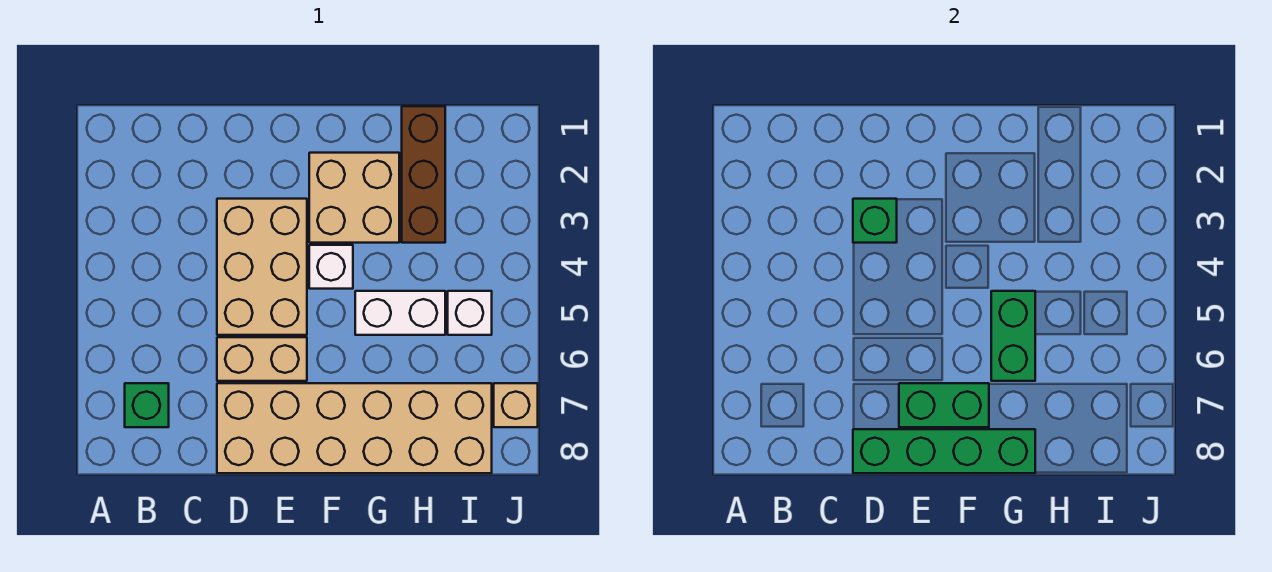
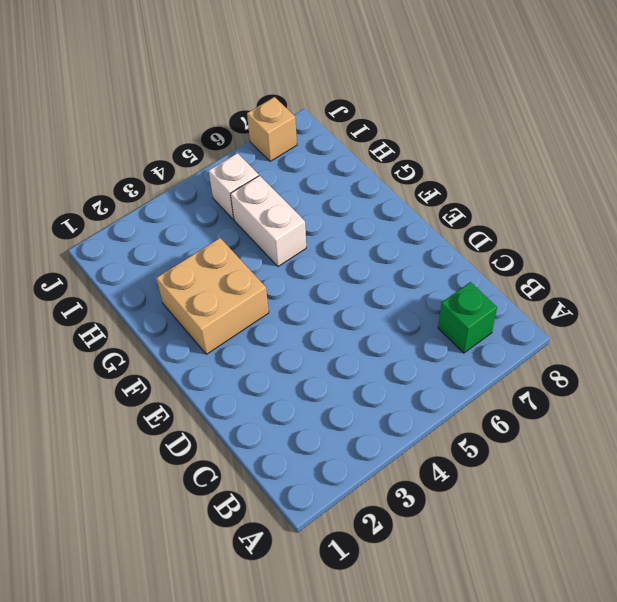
none -> tan brick D3:E5 level 1
none -> tan brick D6:E6 level 1
none -> tan brick D7:I8 level 1

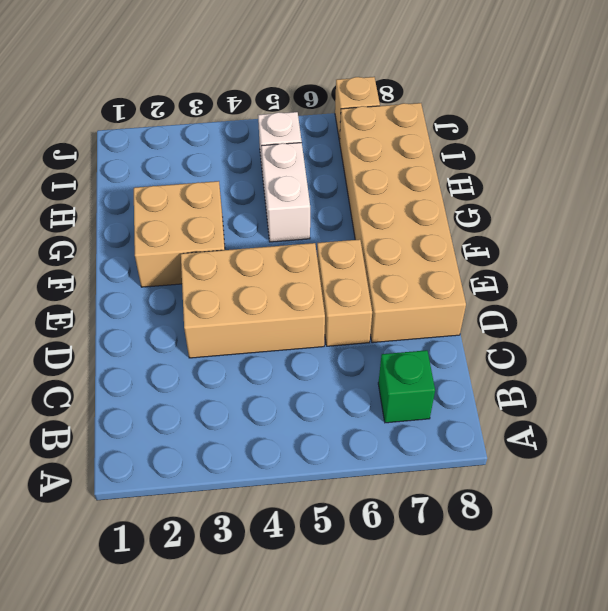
none -> white brick F4 level 1
none -> brown brick H1:H3 level 1
none -> green brick D3 level 2

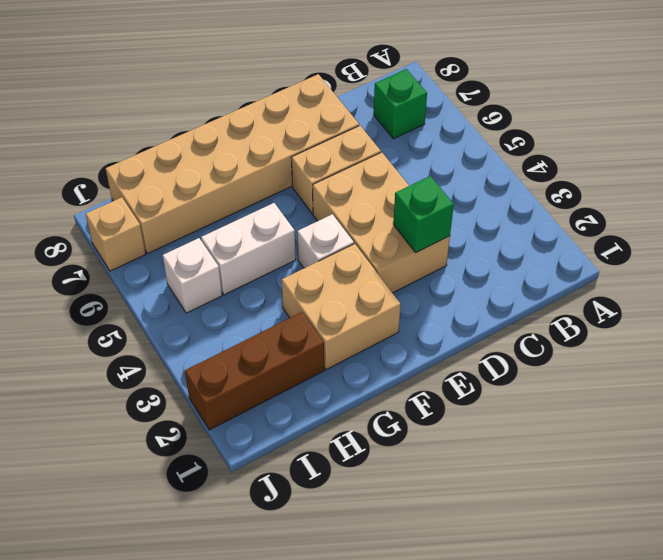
brown brick H2:J2 level 1 -> brown brick H1:H3 level 1
none -> green brick D8:G8 level 2
none -> green brick E7:F7 level 2
none -> green brick G5:G6 level 2

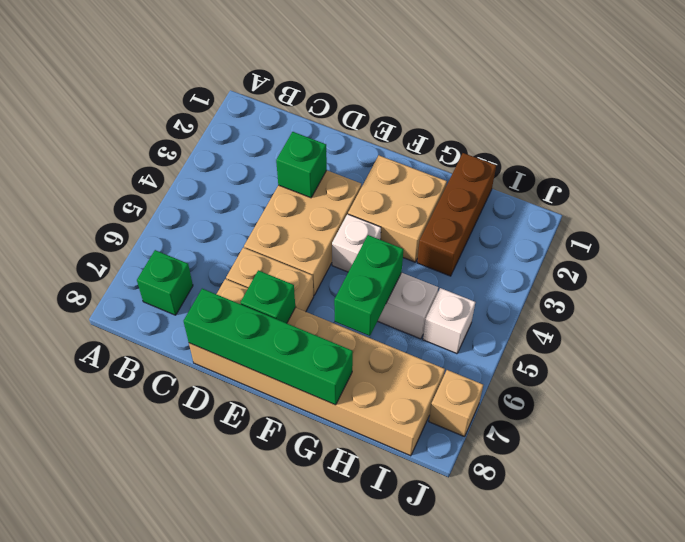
green brick E7 level 2 -> green brick E7:F7 level 2

